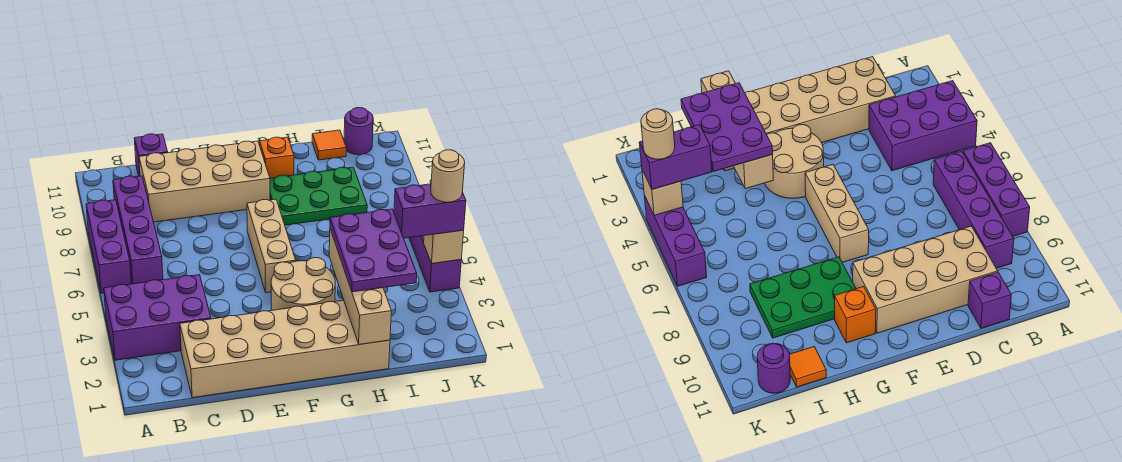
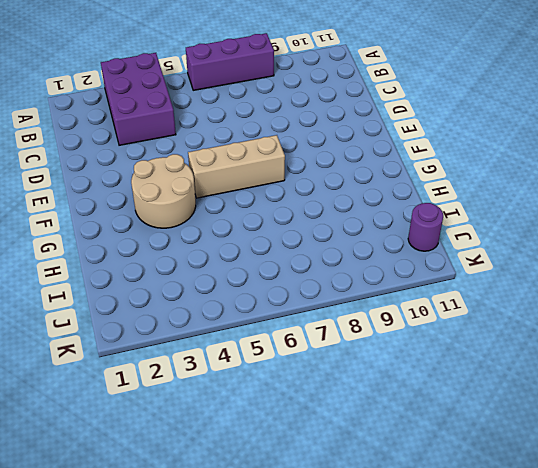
none -> purple brick B6:B9 level 1
none -> tan brick C1:H2 level 1
none -> tan brick C9:F10 level 1

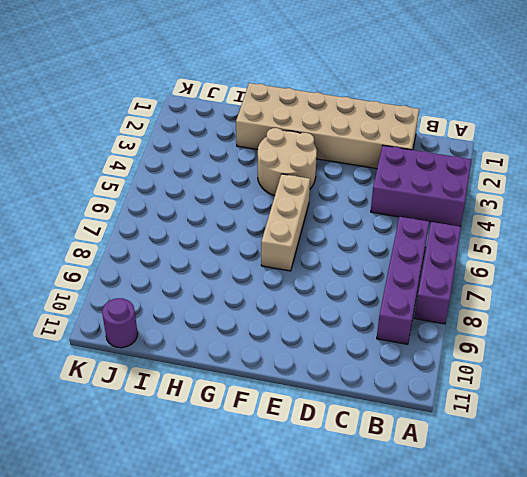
none -> tan brick C9:F10 level 1
none -> purple brick C11 level 1
none -> green plate G8:I9 level 1

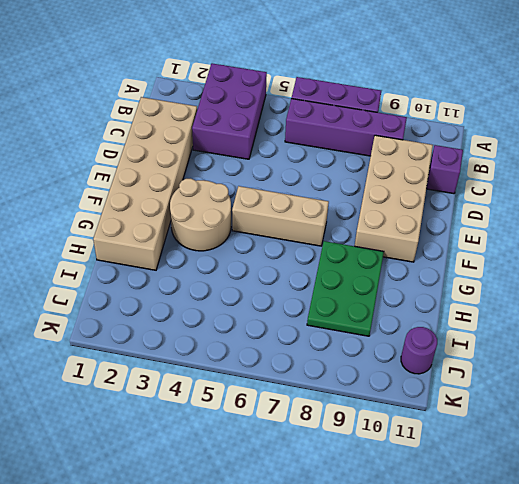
none -> orange brick G10 level 1
none -> orange tile I11 level 1
none -> purple brick K4:K6 level 1

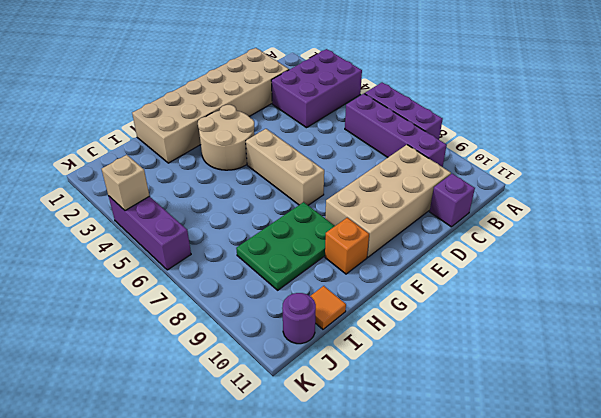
none -> tan brick H1:H4 level 2
none -> purple plate H2:I4 level 3
none -> purple brick J4:K4 level 3

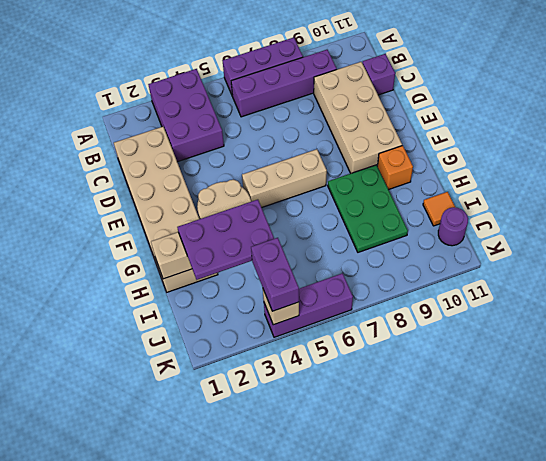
none -> tan round brick K4 level 4

